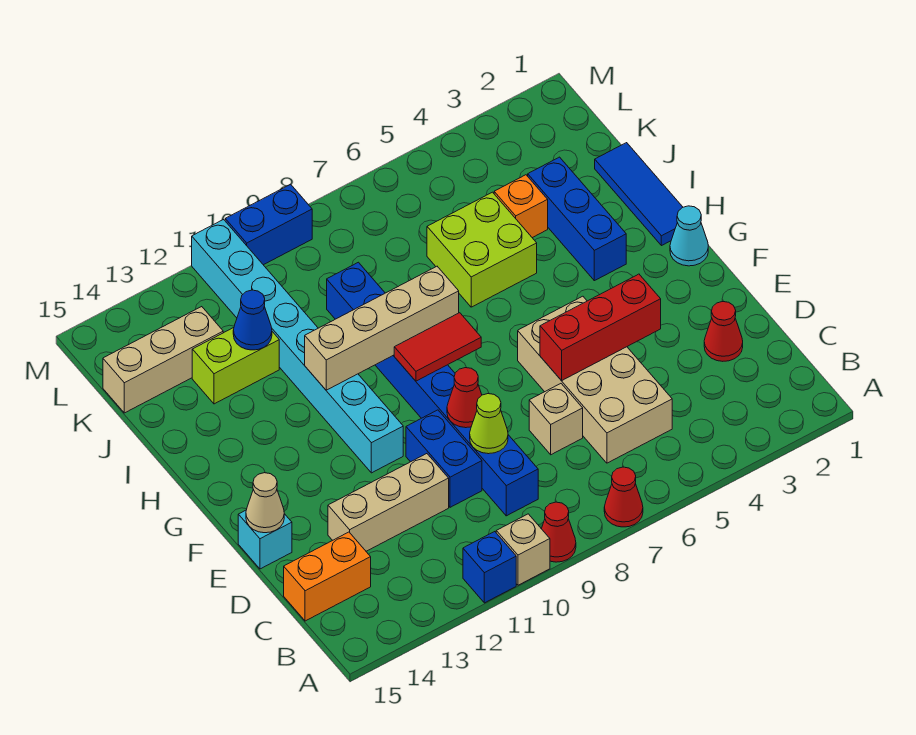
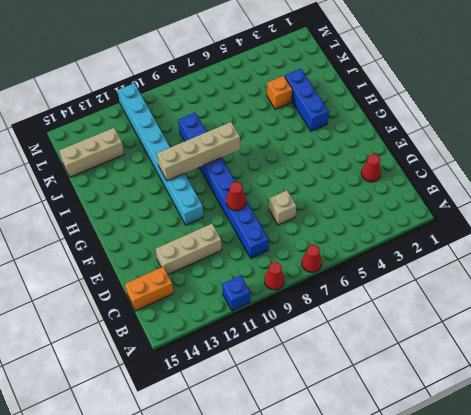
none -> tan brick A10 level 1
none -> tan brick C5:F6 level 1
none -> blue brick D10:E10 level 1

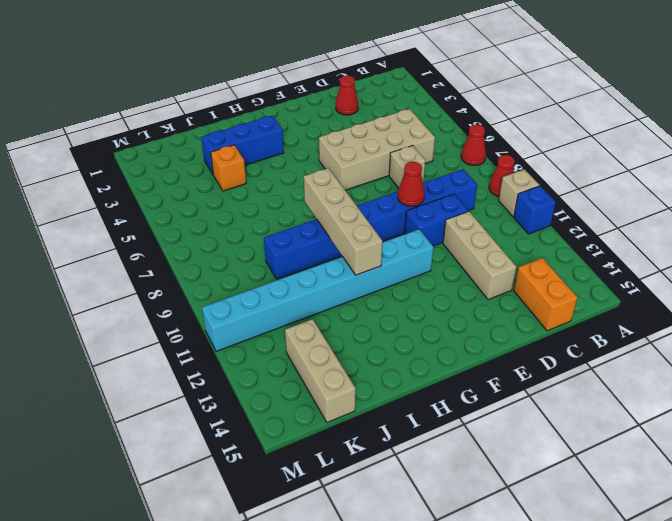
none -> cyan brick E15 level 1
none -> cyan cone G1 level 1
none -> blue tile H1:J1 level 1

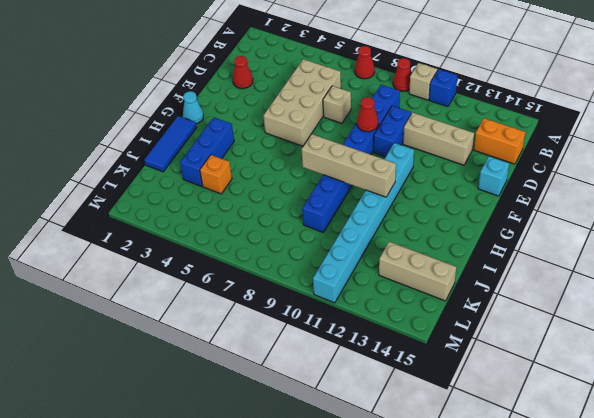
none -> lime brick I5:J6 level 1
none -> lime brick J12:J13 level 1
none -> blue brick M9:M10 level 1

